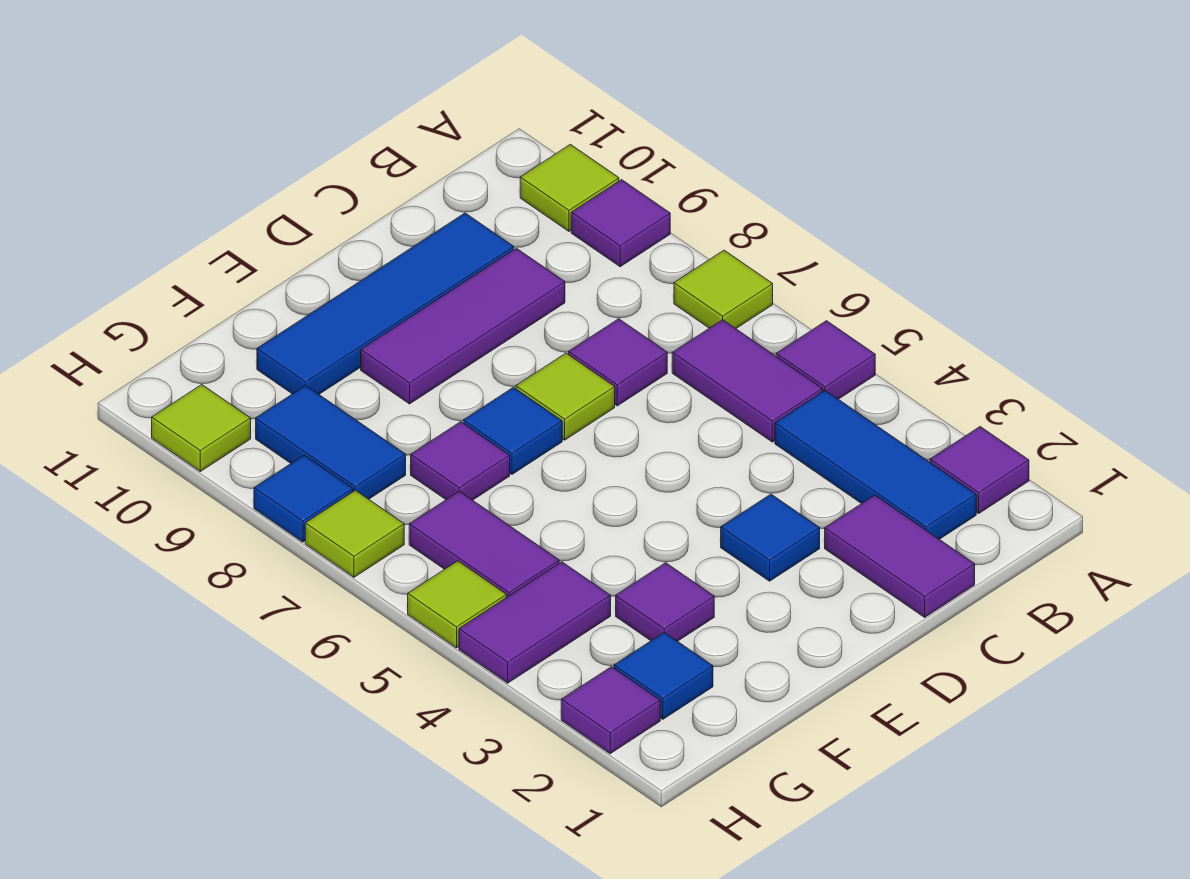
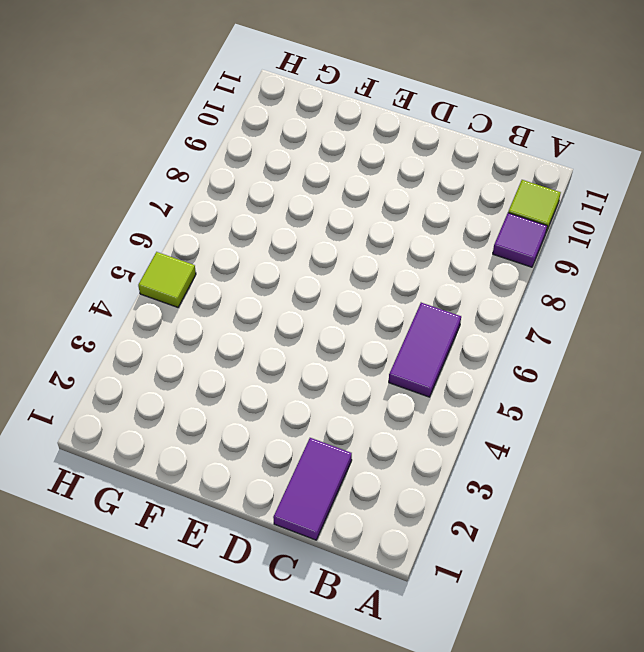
none -> purple tile A2 level 1
none -> purple tile A5 level 1
none -> lime tile A7 level 1

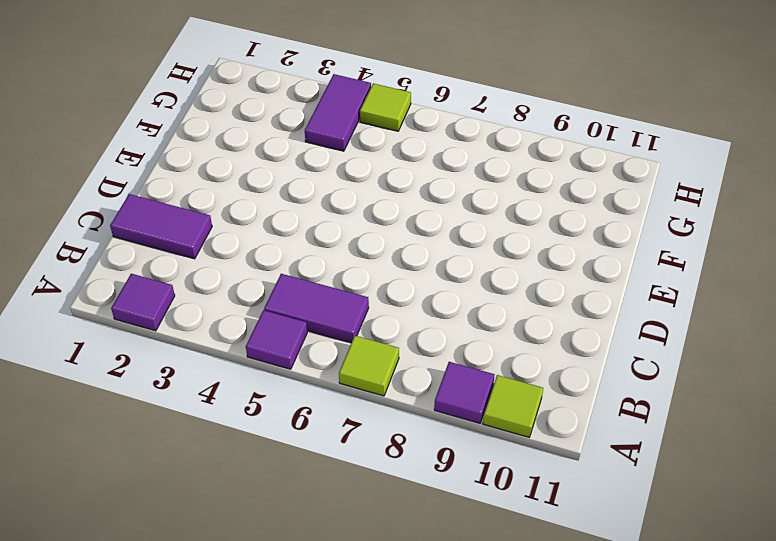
none -> blue tile B2:B4 level 1
none -> purple tile C7 level 1
none -> purple tile C9:E9 level 1

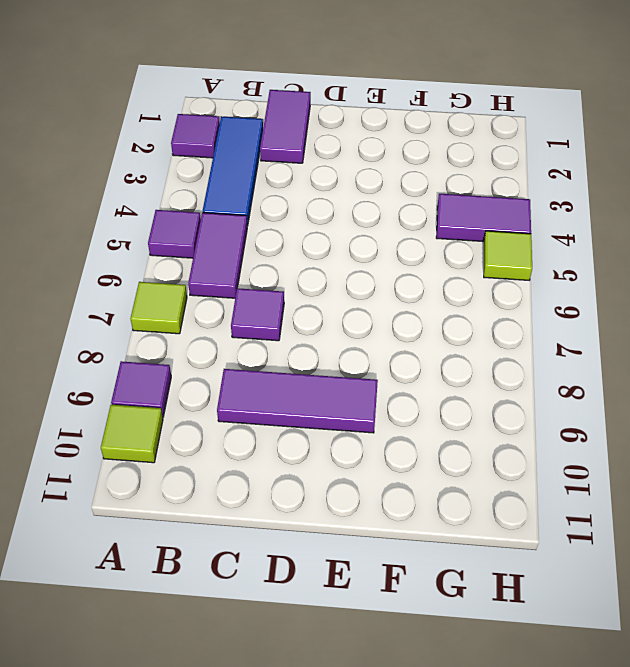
none -> blue tile C10:F10 level 1
none -> blue tile D3 level 1
none -> lime tile D7 level 1

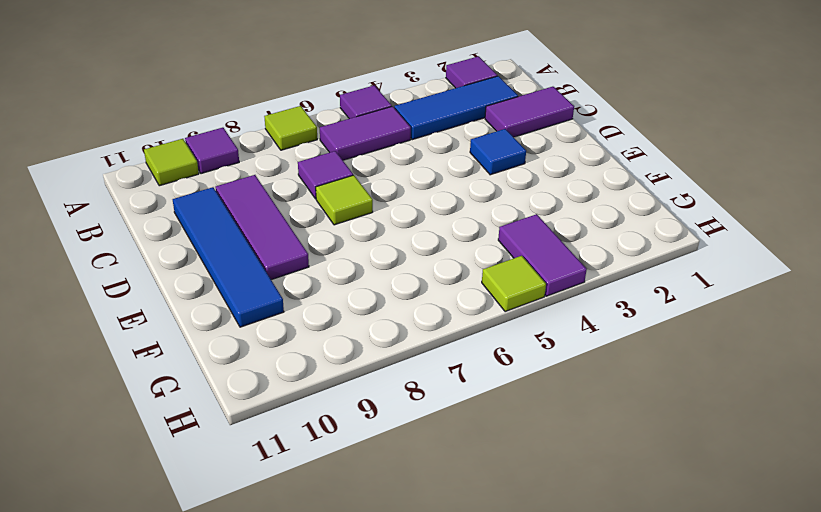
none -> blue tile E7 level 1
none -> purple tile F3 level 1
none -> purple tile F7 level 1

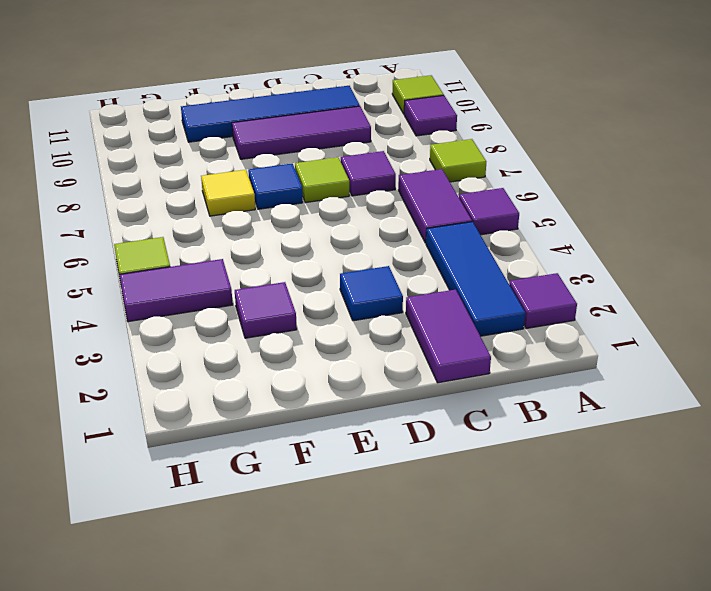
yellow tile F7 level 1 -> purple tile F7 level 1
none -> blue tile G2 level 1
none -> purple tile G5:G6 level 1
none -> blue tile G8:G9 level 1

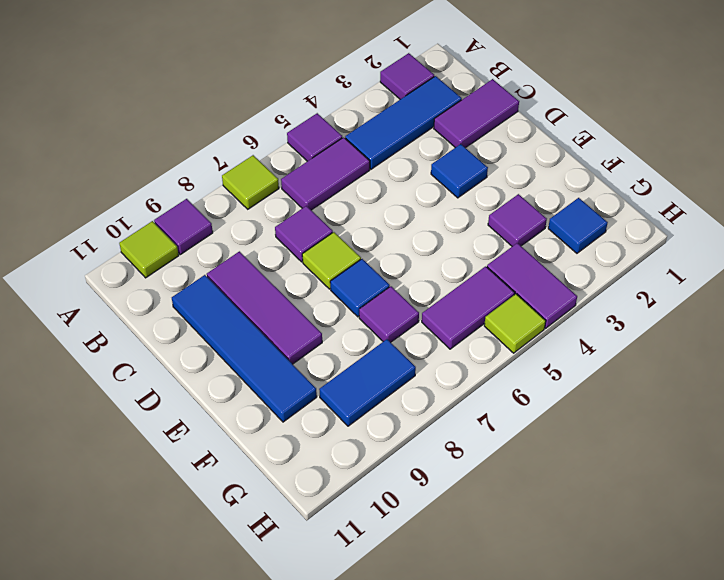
none -> purple tile H2 level 1
none -> lime tile H7 level 1
none -> blue tile H8 level 1

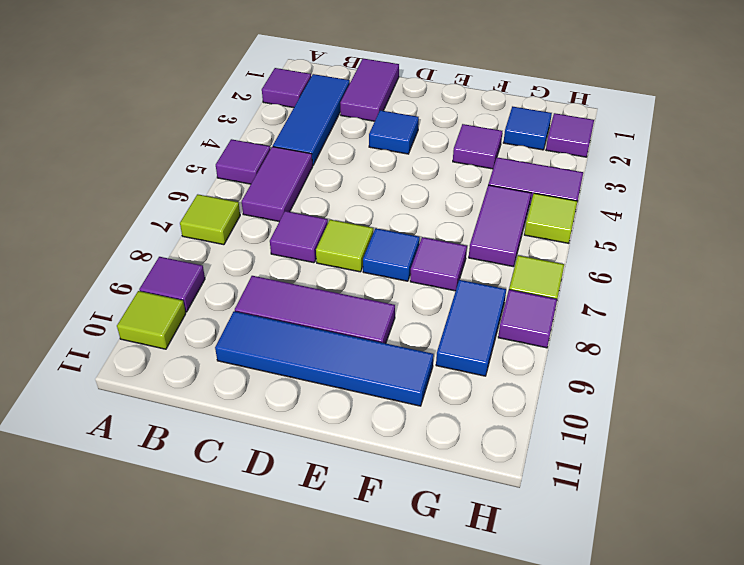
purple tile H8 level 1 -> blue tile H8 level 1
none -> lime tile H10 level 1

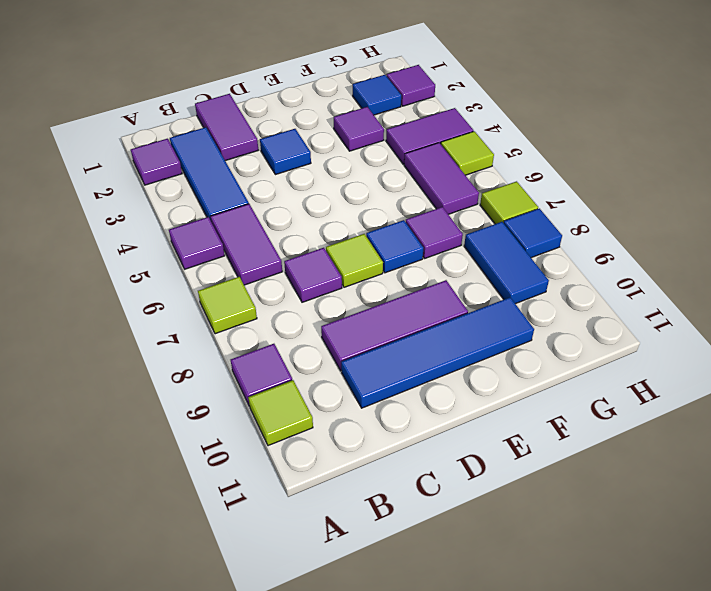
none -> lime tile H10 level 1

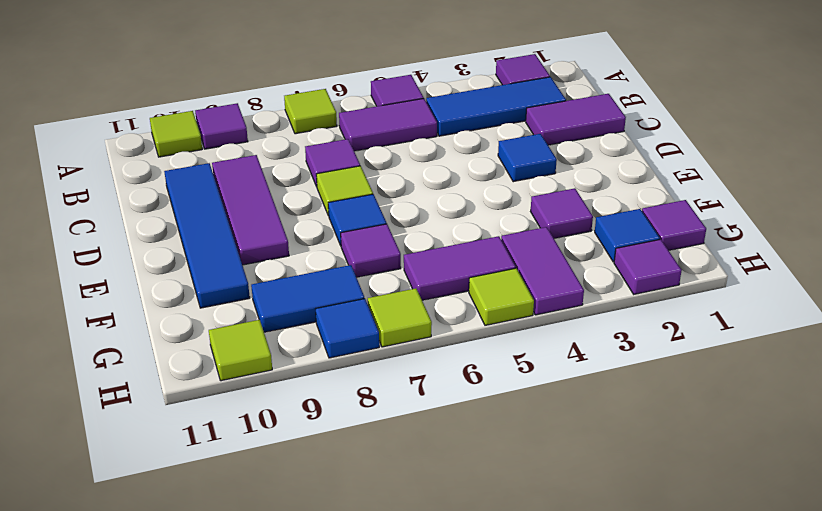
purple tile G1 level 1 -> none

